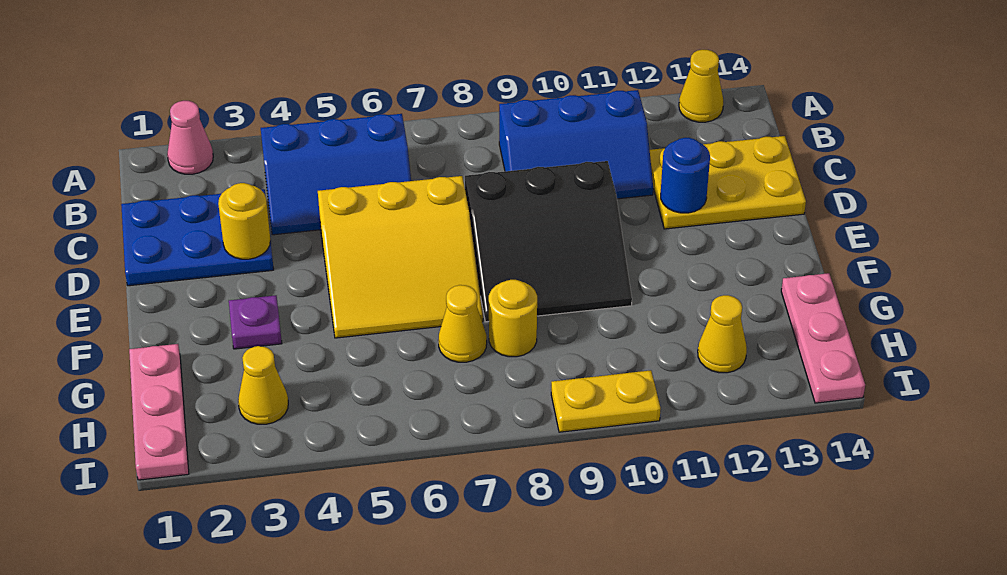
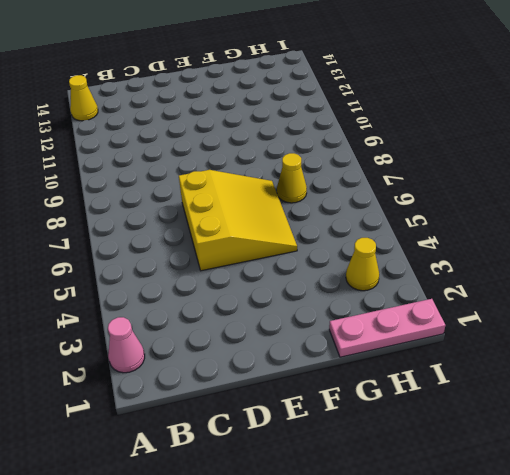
none -> blue slope B4:C6 level 1 top B
none -> blue slope B9:C11 level 1 top B
none -> blue plate C1:D3 level 1

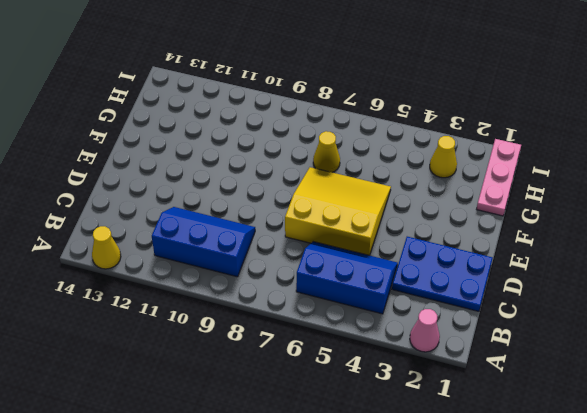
none -> yellow plate C12:D14 level 1
none -> black slope D8:F10 level 1 top D
none -> purple plate F3 level 1

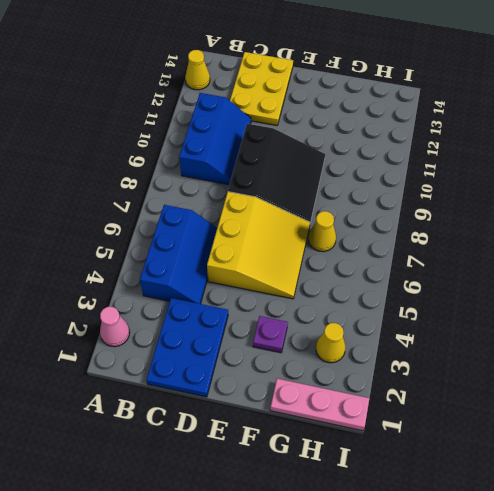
none -> yellow round brick G8 level 1
none -> pink plate G14:I14 level 1
none -> yellow cone H12 level 1

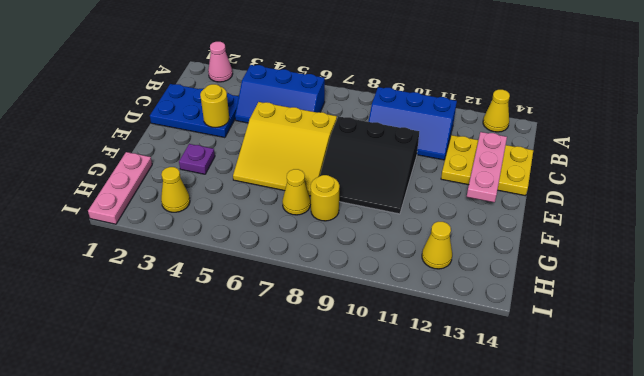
pink plate C13:E13 level 2 -> pink plate G14:I14 level 1
none -> yellow plate I9:I10 level 1
none -> blue round brick D12 level 2

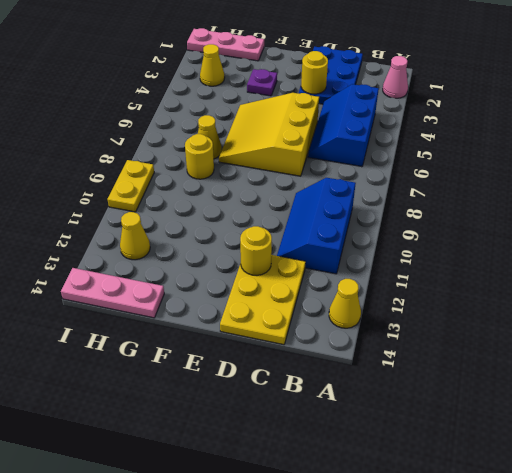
yellow round brick D12 level 2 -> blue round brick D12 level 2
none -> black slope D8:F10 level 1 top D

